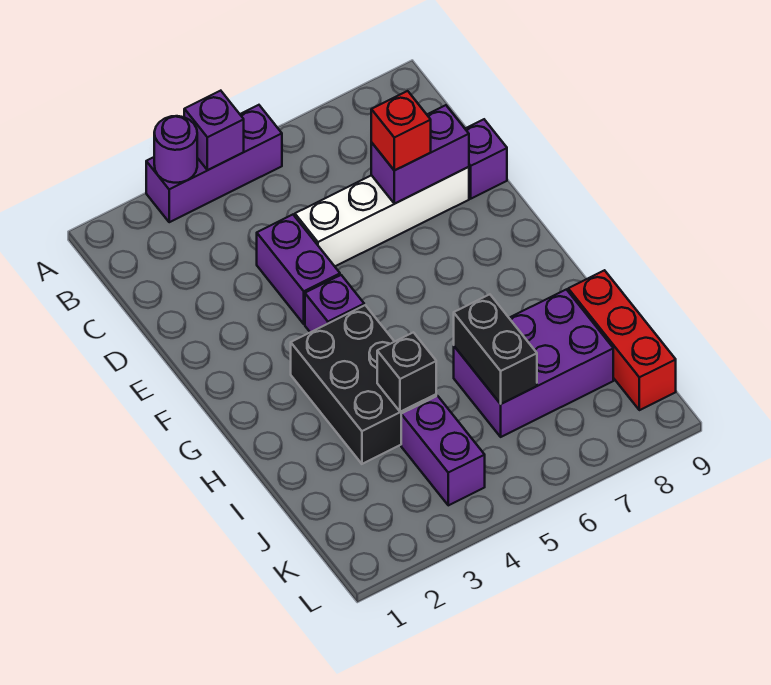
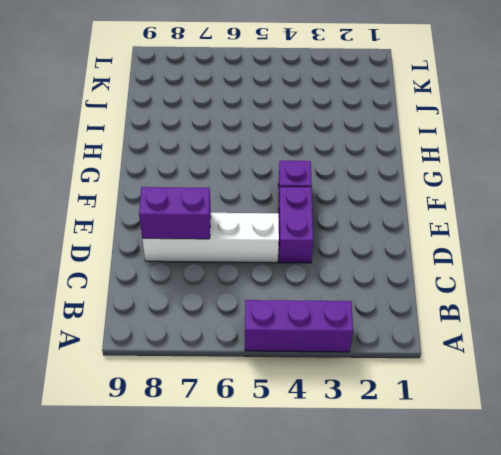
none -> purple brick D9 level 1
none -> black brick G3:I4 level 1
none -> purple brick I6:J8 level 1

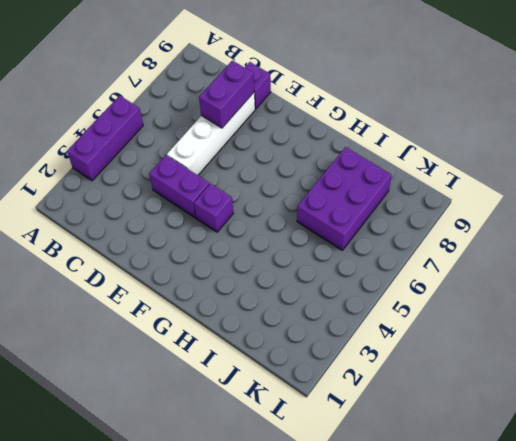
none -> black brick G3:I4 level 1
none -> red brick I9:K9 level 1
none -> purple brick J4:K4 level 1

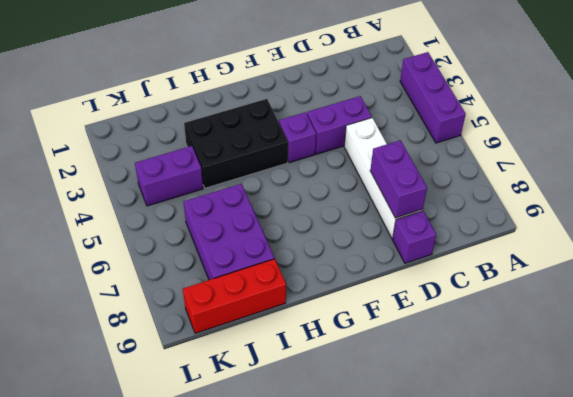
none -> purple round brick A3 level 2
none -> purple brick A4 level 2
none -> black brick I4 level 2

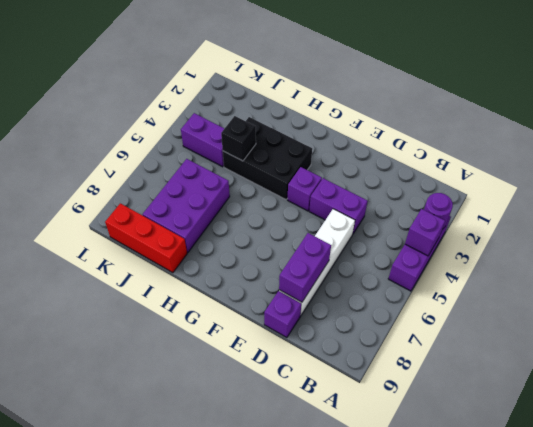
none -> black brick I6:J6 level 2
none -> red brick D7 level 3

